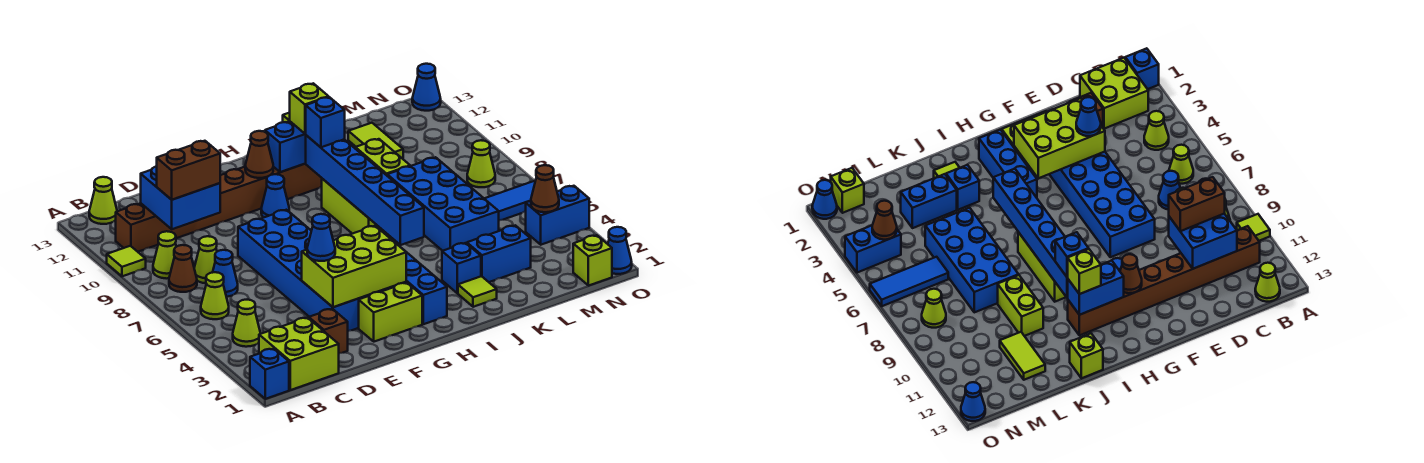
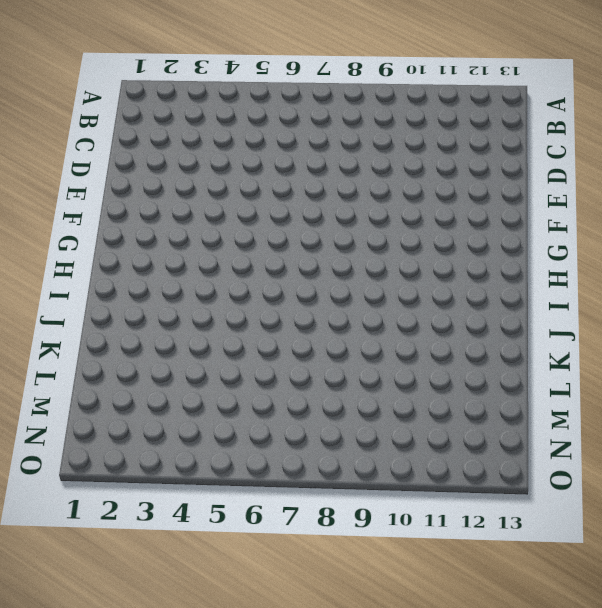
none -> blue brick A1 level 1
none -> lime tile A10 level 1
none -> lime brick B1:C2 level 1
none -> lime cone B4 level 1

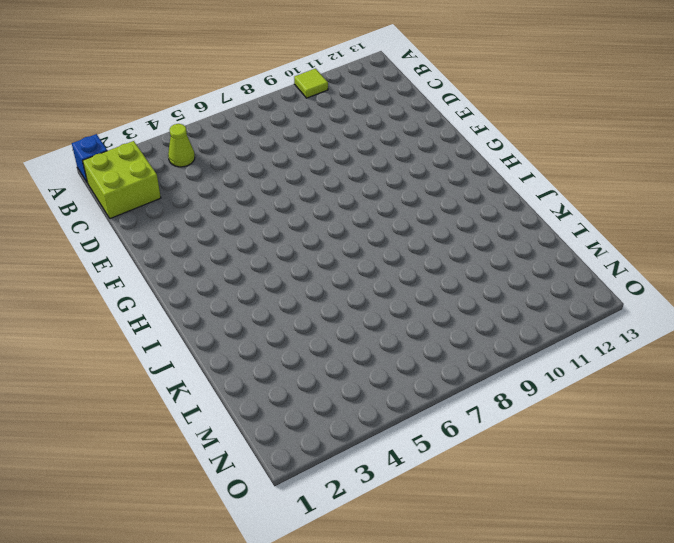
none -> lime cone B6 level 1
none -> brown cone B8 level 1
none -> lime cone B9 level 1
none -> brown brick B11:I11 level 1

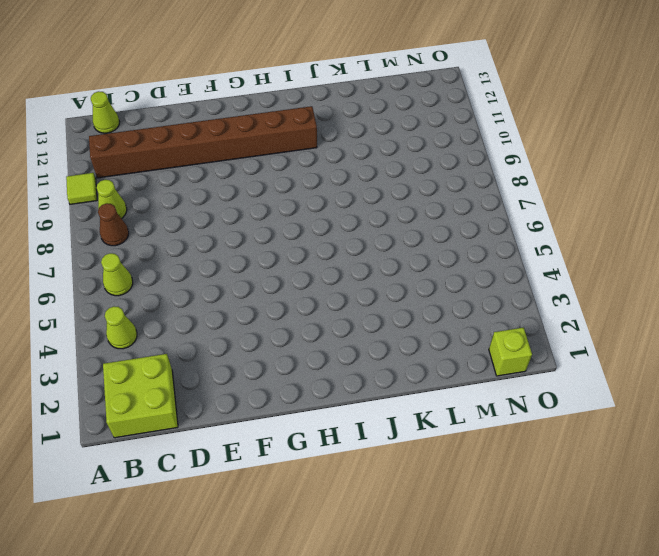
none -> blue brick A1 level 1
none -> blue cone C7 level 1
none -> lime cone C8 level 1
none -> brown brick D2 level 1

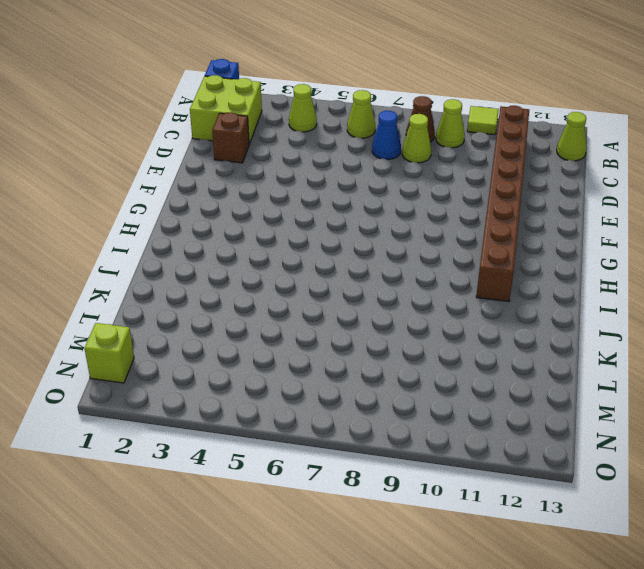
none -> blue brick E3:F8 level 1
none -> lime brick F2:G2 level 1
none -> blue cone G10 level 1
none -> blue brick H2:H4 level 1

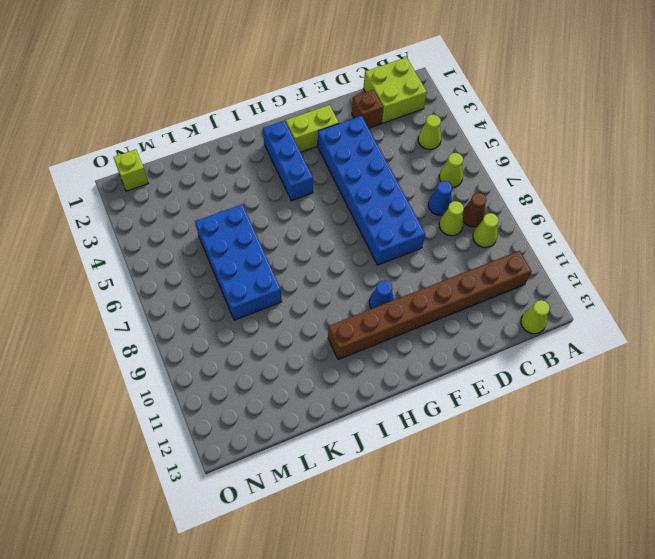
none -> blue brick A1 level 1
none -> lime tile A10 level 1
none -> lime brick I7:I9 level 1
none -> lime tile J2 level 1

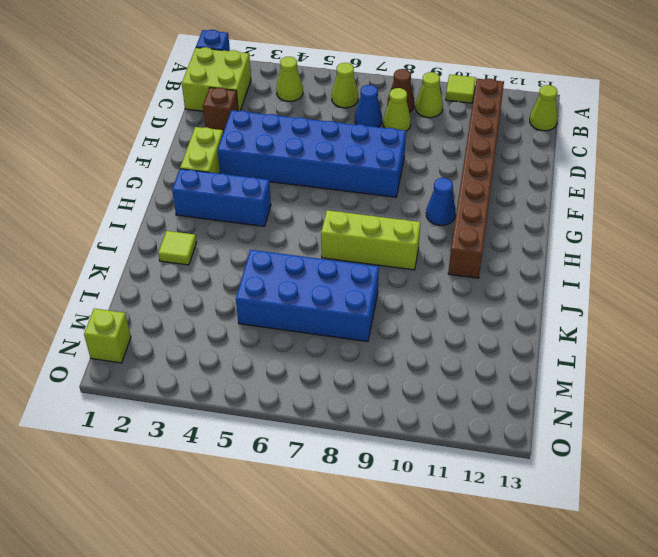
none -> blue brick J3 level 1
none -> lime brick J13 level 1
none -> blue brick K3:L3 level 1
none -> lime brick K9:K10 level 1

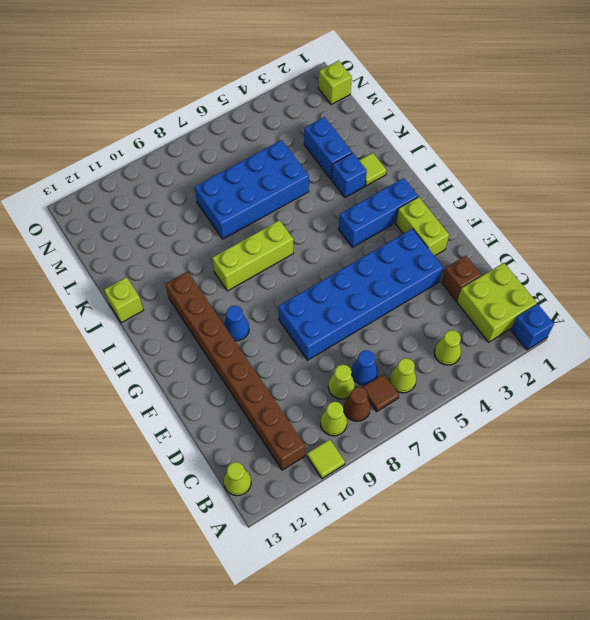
brown tile B7 level 1 -> none
none -> lime brick K9:K10 level 1
none -> lime tile L11:L12 level 1
none -> blue tile M6:O6 level 1
none -> blue brick N4:O4 level 1

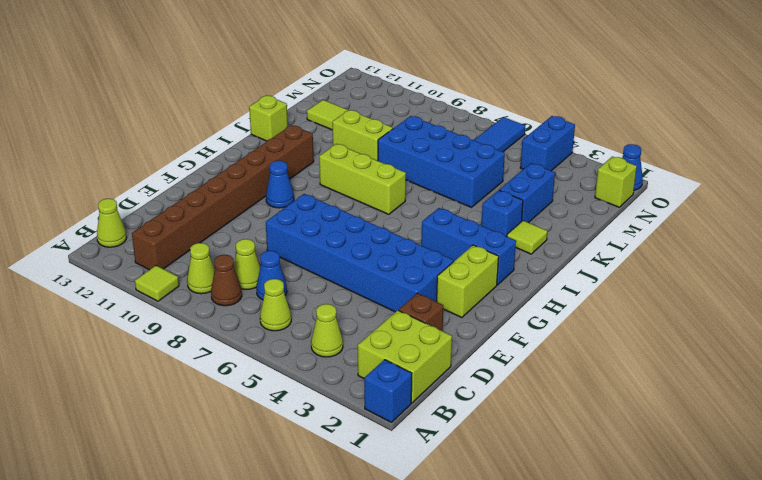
none -> lime cone N8 level 1
none -> blue cone O13 level 1
none -> blue brick C10:D11 level 2
none -> lime brick E3:G4 level 2

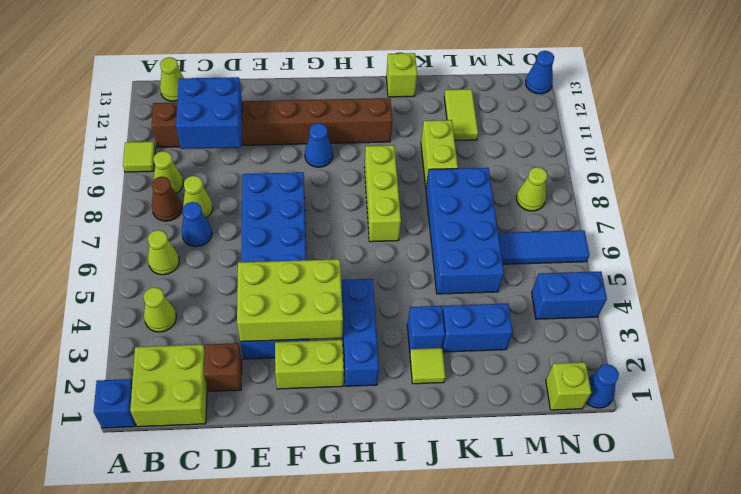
none -> brown cone G11 level 2
none -> blue brick H11:I11 level 2
none -> blue brick I5:I10 level 2
none -> brown cone N4 level 2

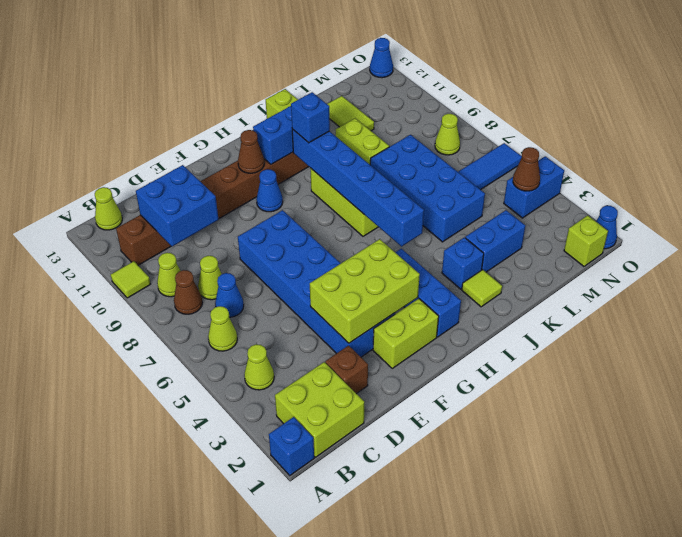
none -> brown brick C10:D10 level 3
none -> blue cone E4 level 3
none -> lime brick I11 level 3

